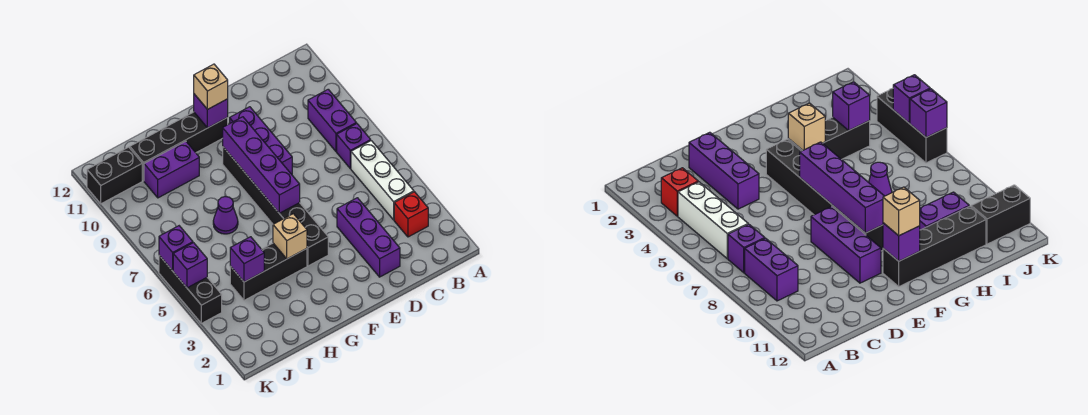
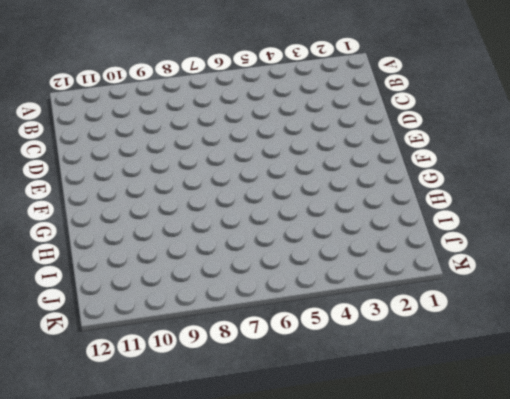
none -> red brick B3 level 1
none -> white brick B4:B6 level 1
none -> purple brick B7 level 1

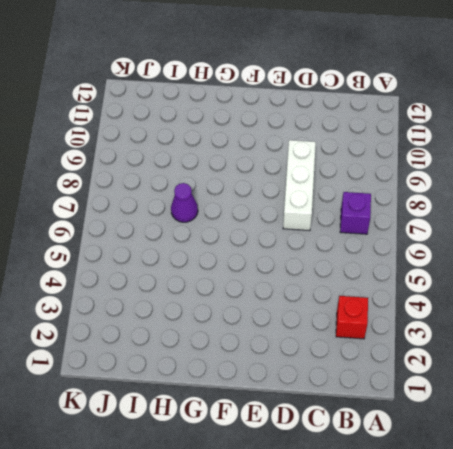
white brick D7:D9 level 1 -> white brick B4:B6 level 1
none -> purple brick B8:B9 level 1
none -> purple brick D2:D4 level 1
none -> purple brick E8:E10 level 1

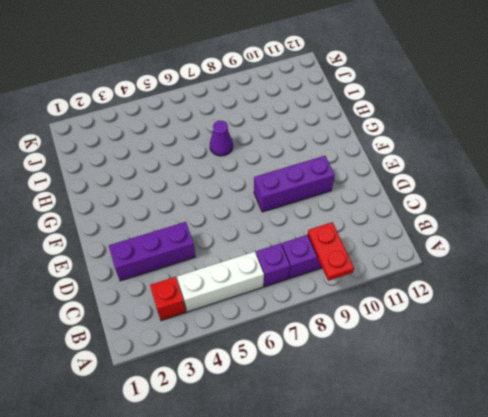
red plate A9:B9 level 2 -> none
none -> black brick F4:F9 level 1
none -> black brick F11:I11 level 1
none -> black brick G4:I4 level 1

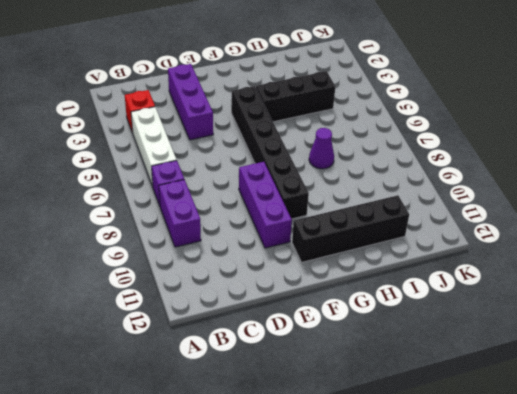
none -> purple brick H10:I10 level 1
none -> black brick J11:K11 level 1
none -> black brick K4:K6 level 1

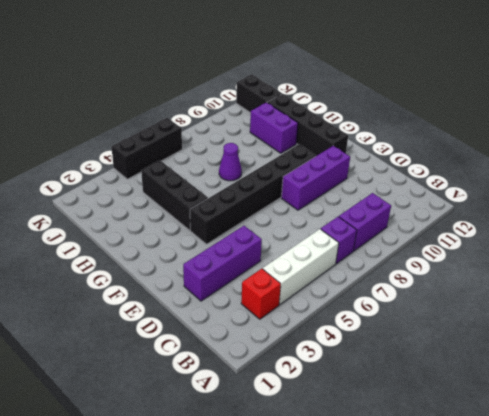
none -> purple brick F6:F9 level 2
none -> purple brick F11 level 2
none -> tan brick G4 level 2

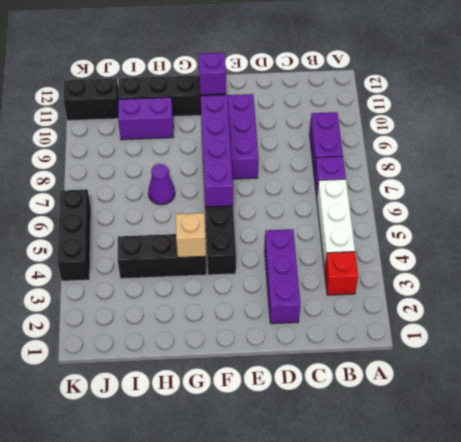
none -> purple brick I4 level 2
none -> purple brick K5 level 2
none -> purple brick K6 level 2

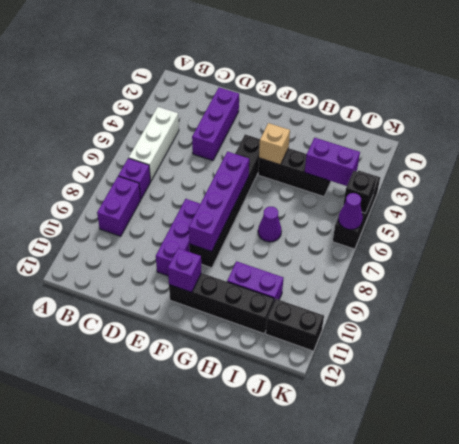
purple brick I4:J4 level 2 -> purple brick I4 level 2
black brick K5 level 2 -> purple brick K5 level 2
purple cone K6 level 2 -> purple brick K6 level 2
none -> red brick B3 level 1
none -> tan brick F11 level 3

